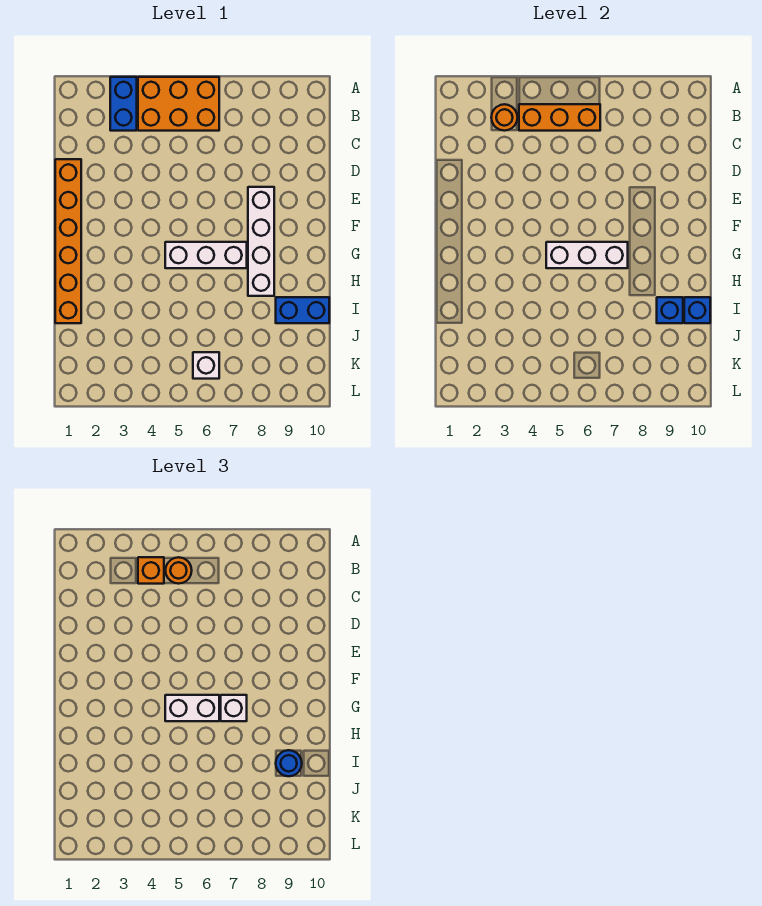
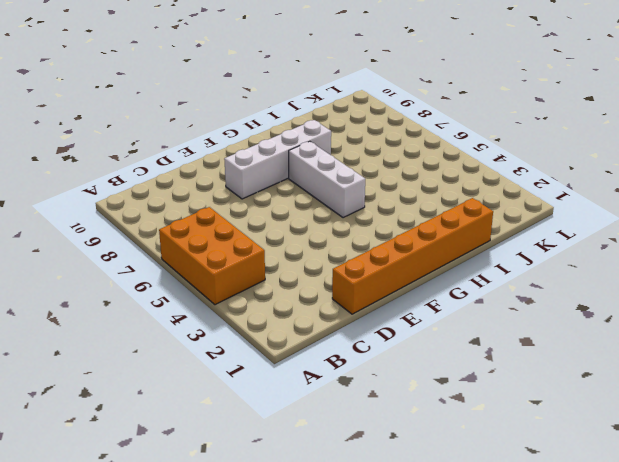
none -> blue brick A3:B3 level 1
none -> blue brick I9:I10 level 1
none -> white brick K6 level 1

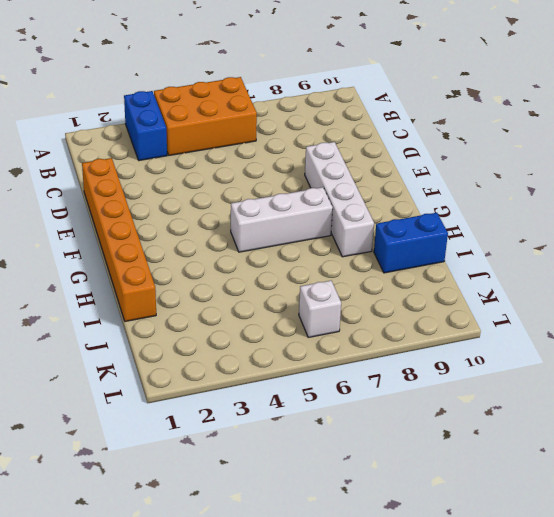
none -> orange round brick B3 level 2
none -> orange brick B4:B6 level 2
none -> white brick G5:G7 level 2

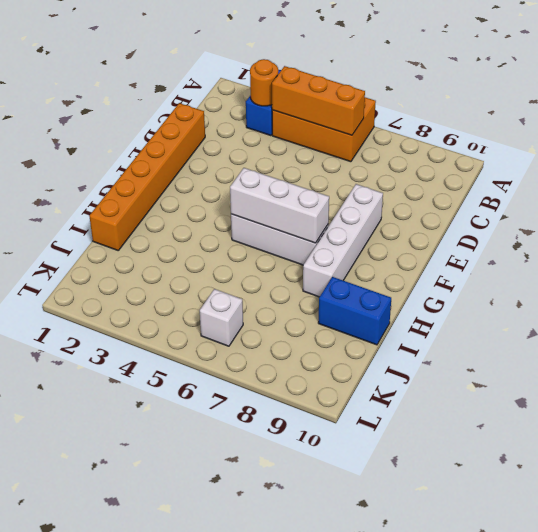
none -> blue brick I9 level 2
none -> blue brick I10 level 2
none -> orange brick B4 level 3

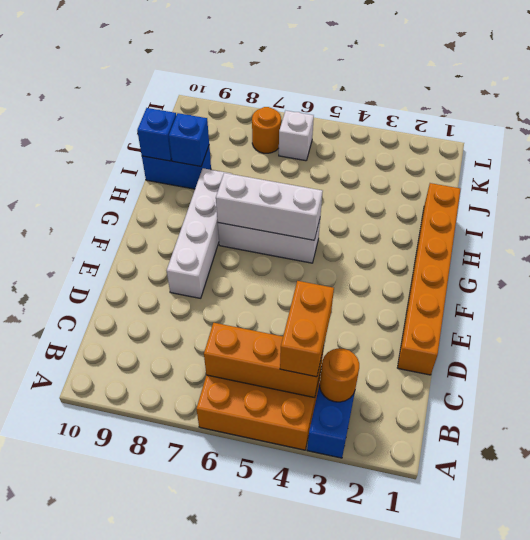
orange brick B4:C4 level 3 -> orange brick B4 level 3
orange round brick K7 level 1 -> orange round brick B5 level 3
none -> white brick G5:G6 level 3
none -> white brick G7 level 3
none -> blue round brick I9 level 3

